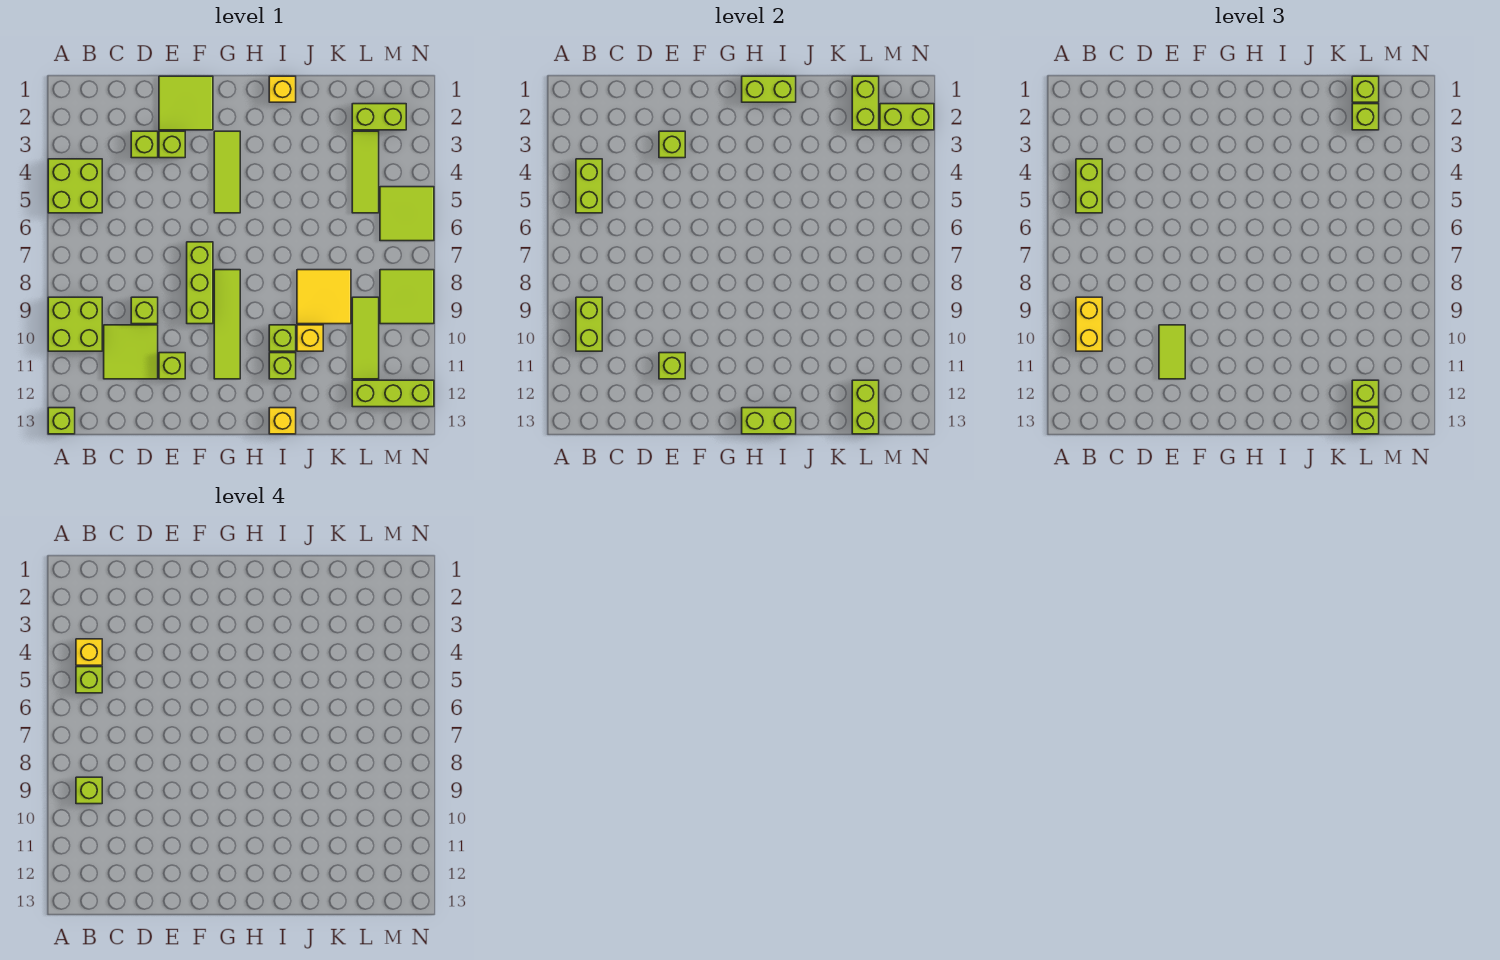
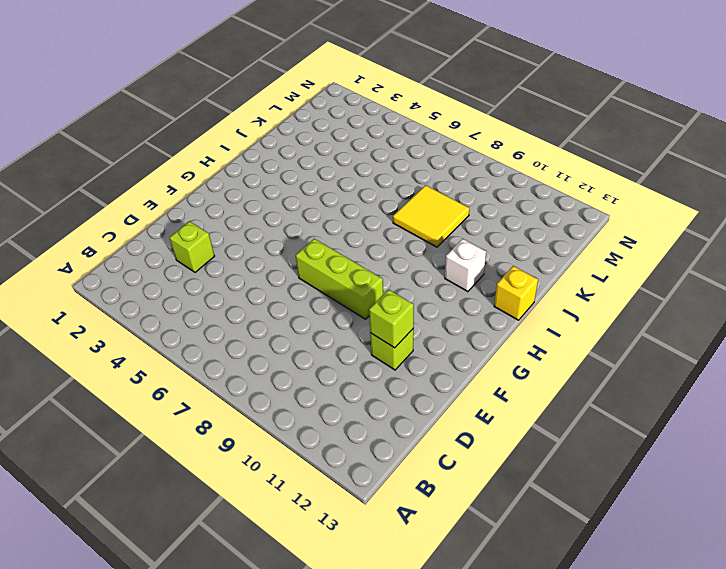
white brick I11 level 1 -> lime brick I11 level 1
none -> lime brick A4:B5 level 1
none -> lime brick A9:B10 level 1
none -> lime brick A13 level 1
none -> lime tile C10:D11 level 1

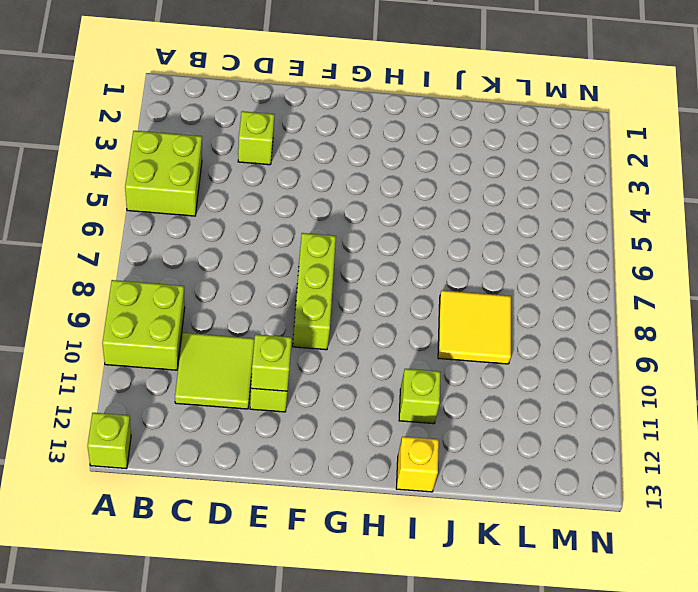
none -> lime brick D9 level 1
none -> lime tile E1:F2 level 1
none -> lime brick E3 level 1
none -> lime tile G3:G5 level 1

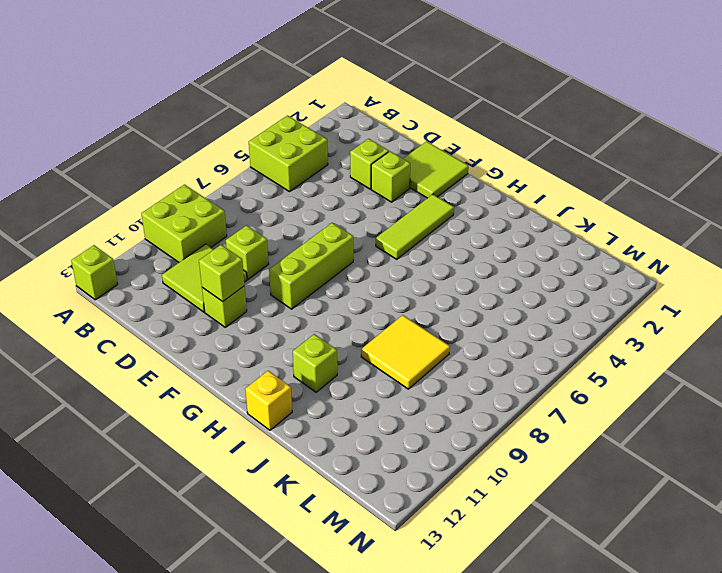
none -> lime tile G8:G11 level 1
none -> yellow brick I1 level 1
none -> lime brick I10 level 1
none -> yellow brick J10 level 1

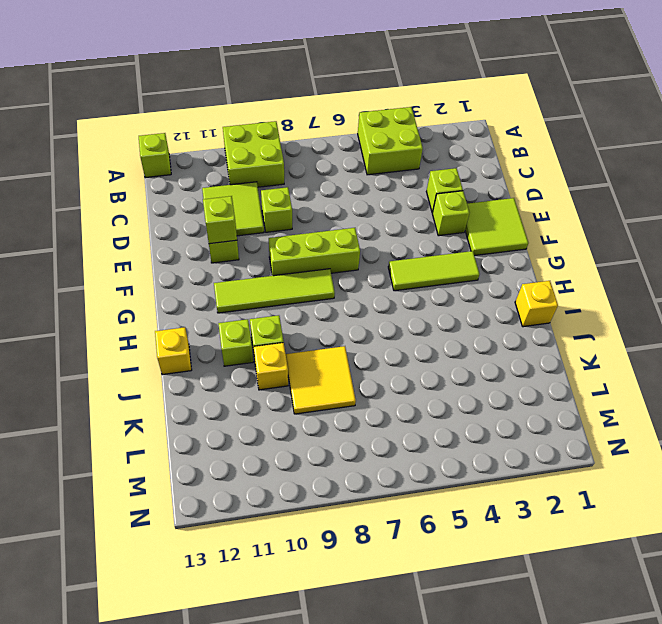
none -> lime brick L2:M2 level 1
none -> lime tile L3:L5 level 1
none -> lime tile L9:L11 level 1
none -> lime brick L12:N12 level 1

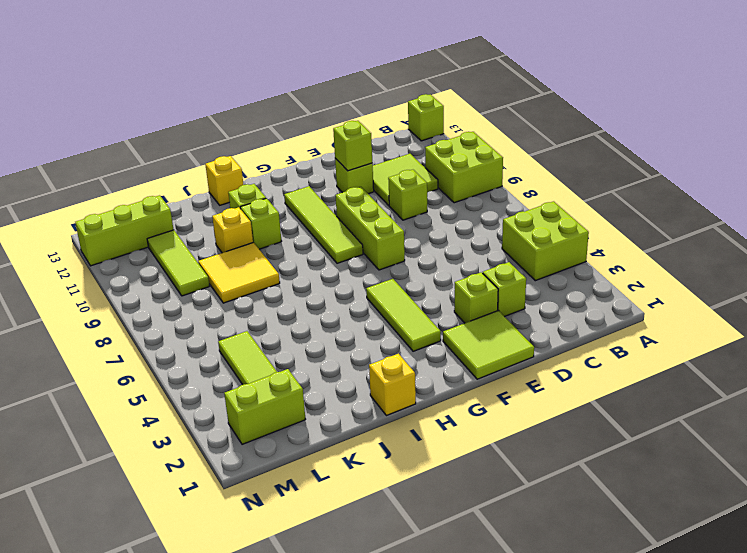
none -> lime tile M5:N6 level 1
none -> lime tile M8:N9 level 1
none -> lime brick B4:B5 level 2
none -> lime brick B9:B10 level 2

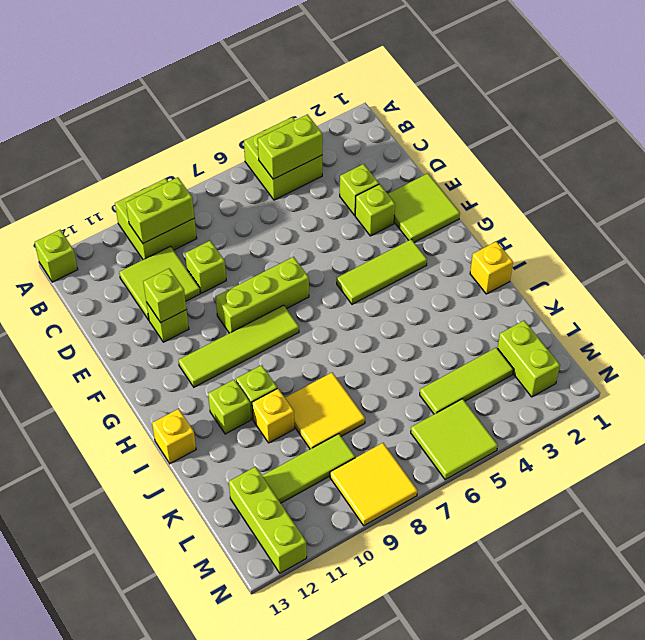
yellow tile M8:N9 level 1 -> lime tile M8:N9 level 1
none -> lime brick E3 level 2
none -> lime brick H1:I1 level 2
none -> lime brick H13:I13 level 2
none -> lime brick L1:L2 level 2

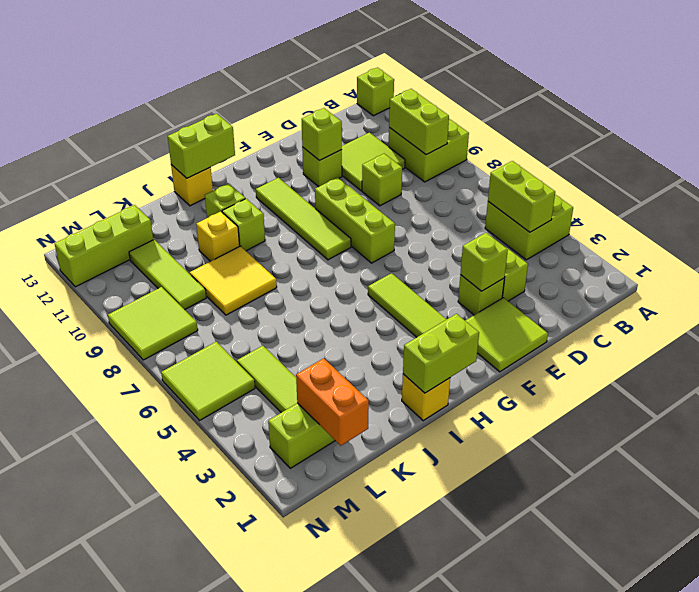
orange brick L1:L2 level 2 -> lime brick L1:L2 level 2
none -> lime brick L12:L13 level 2
none -> lime brick M2:N2 level 2
none -> lime brick B4:B5 level 3
none -> yellow brick B9:B10 level 3

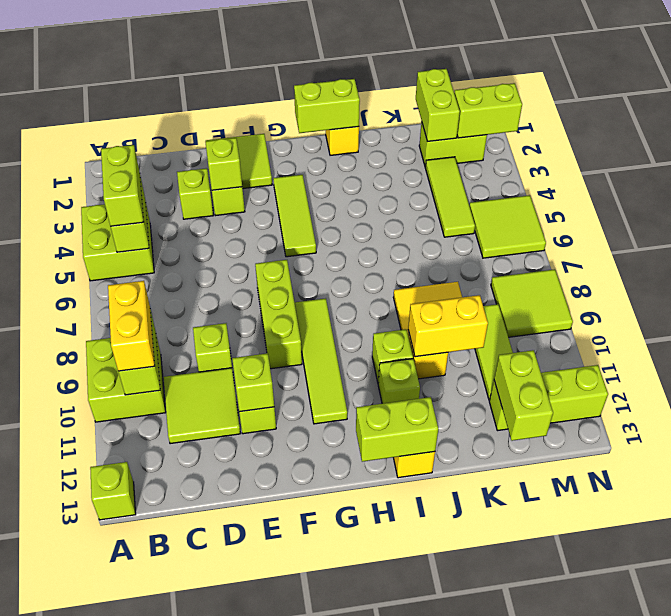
yellow brick J10:K10 level 2 -> none
none -> lime tile E10:E11 level 3
none -> lime brick L1 level 3
none -> lime brick L2 level 3
none -> lime brick L12 level 3

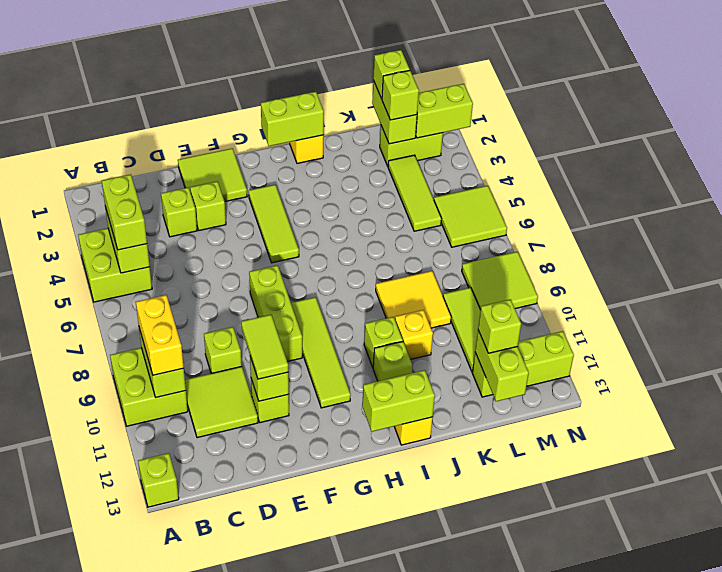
none -> lime brick E3 level 2
none -> lime brick L13 level 3
none -> yellow brick B4 level 4
none -> lime brick B5 level 4

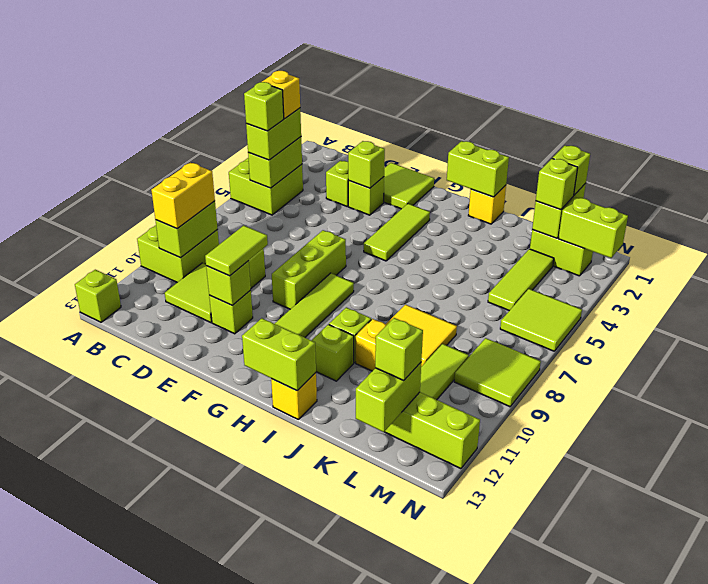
none -> lime brick L13 level 3
none -> lime brick B9 level 4

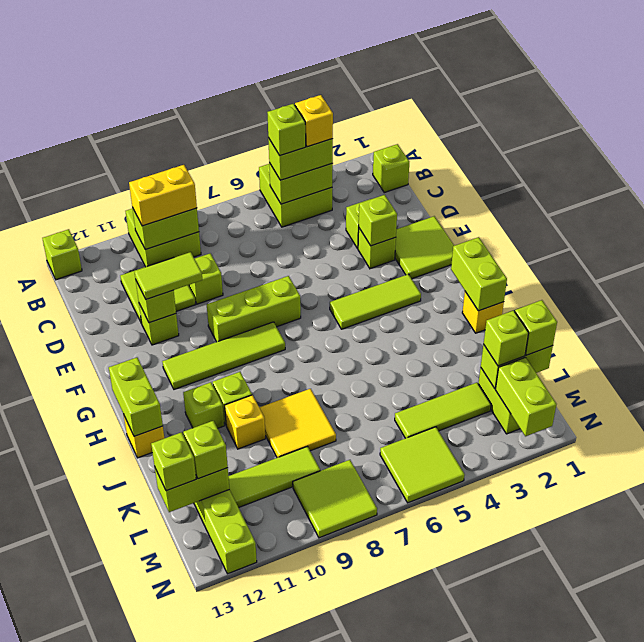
lime brick B1 level 1 -> lime brick B9 level 4

